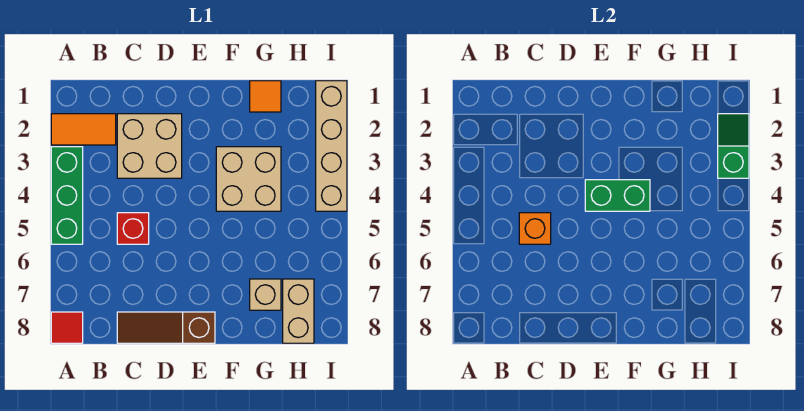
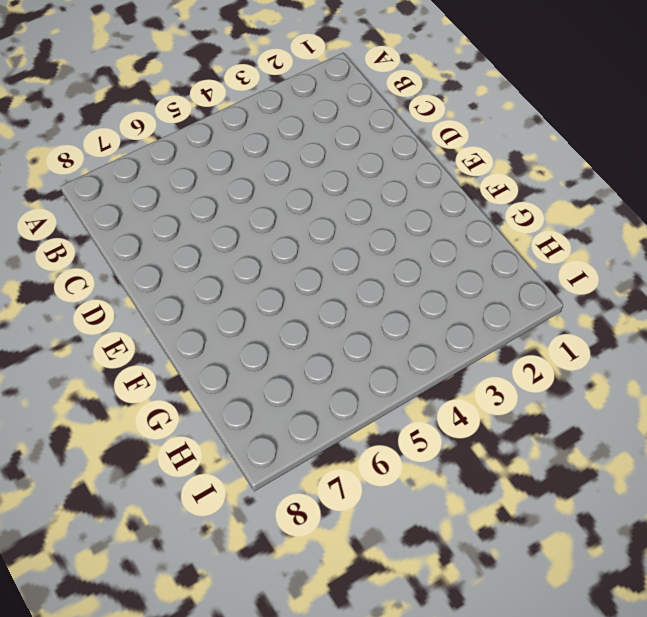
none -> orange tile A2:B2 level 1
none -> green brick A3:A5 level 1
none -> red tile A8 level 1

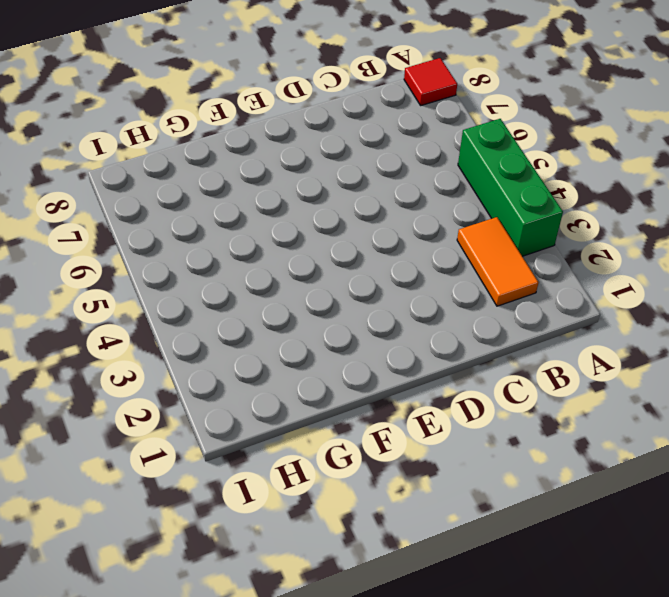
orange tile B2:B3 level 1 -> orange tile A2:B2 level 1
none -> tan brick C2:D3 level 1
none -> red brick C5 level 1
none -> brown slope C8:E8 level 1 top E

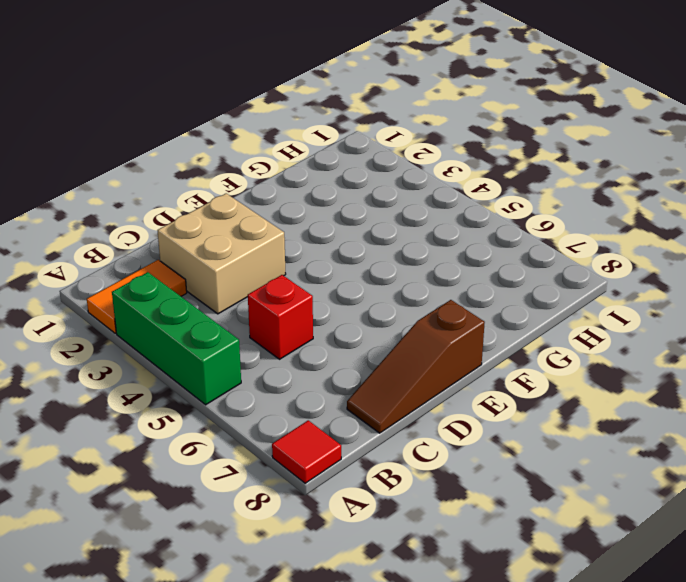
none -> tan brick F3:G4 level 1
none -> orange tile G1 level 1
none -> tan brick G7 level 1

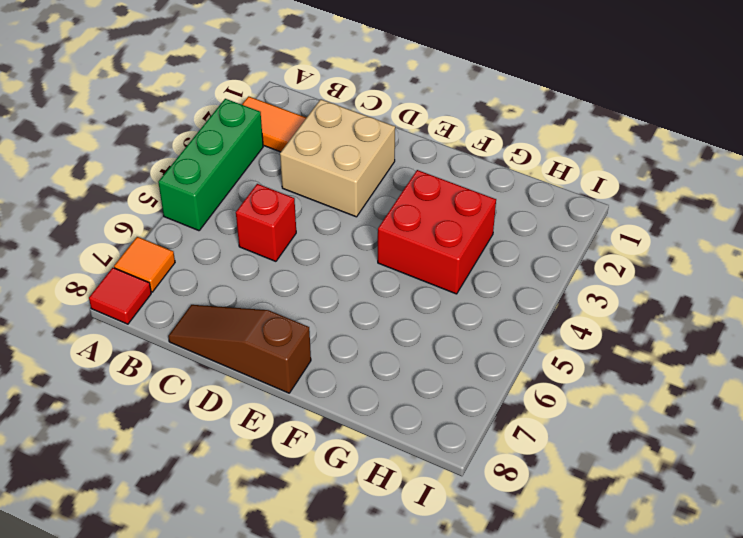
orange tile A7 level 1 -> orange tile G1 level 1
red brick F3:G4 level 1 -> tan brick F3:G4 level 1
none -> tan brick G7 level 1
none -> tan brick H7:H8 level 1
none -> tan brick I1:I4 level 1

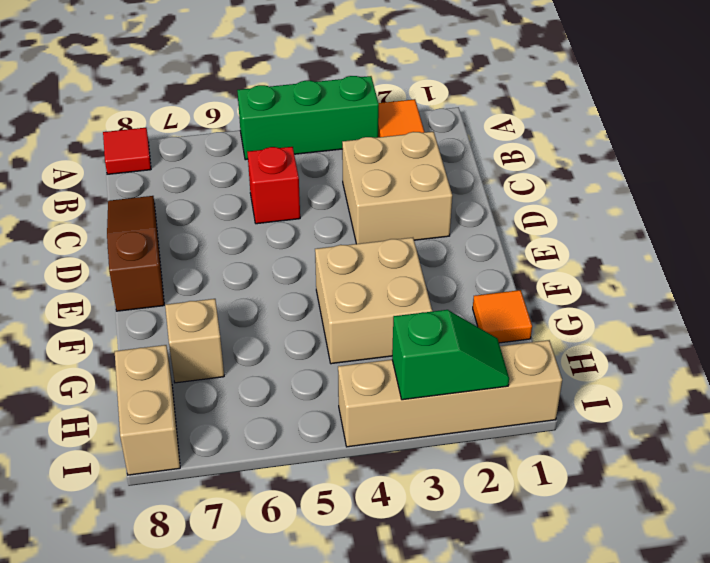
tan brick H8:I8 level 1 -> tan brick H7:H8 level 1
none -> orange brick C5 level 2
none -> green brick E4:F4 level 2

